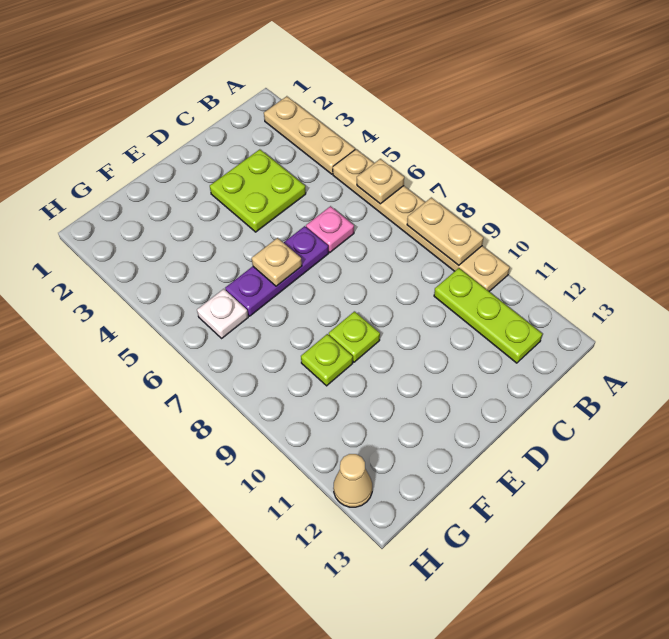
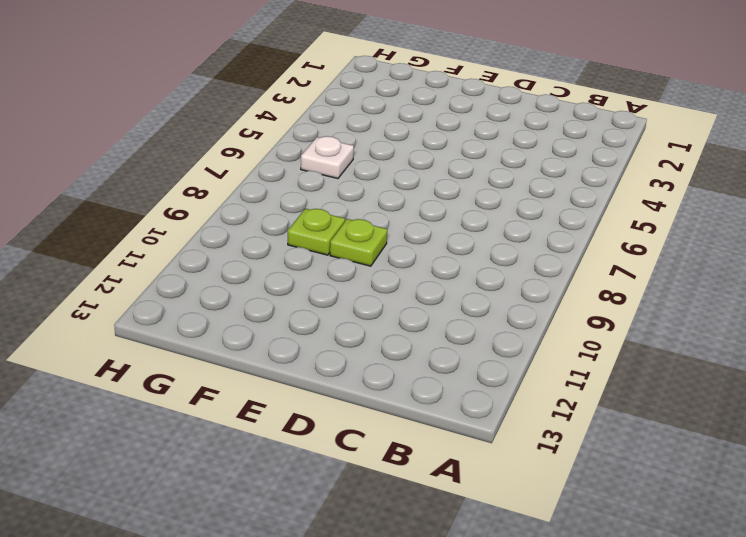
none -> tan plate A2:A4 level 1
none -> tan plate A5:A10 level 1
none -> lime plate B10:B12 level 1

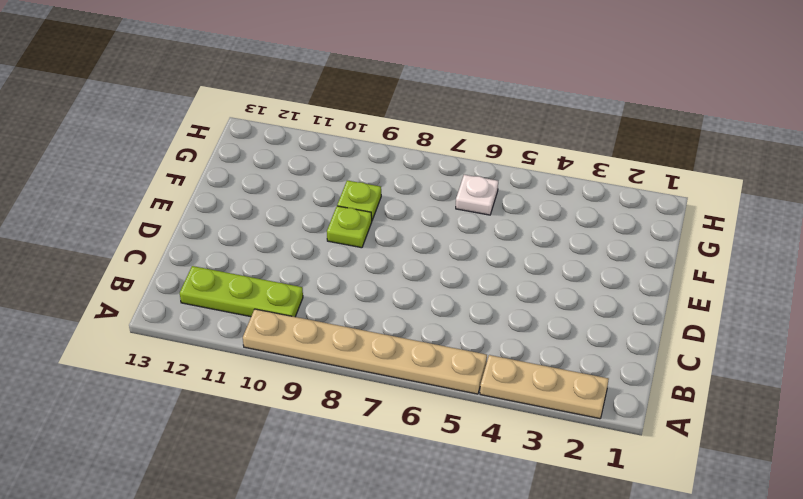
none -> lime plate C3:D4 level 1
none -> pink plate C6 level 1
none -> purple plate D6:F6 level 1

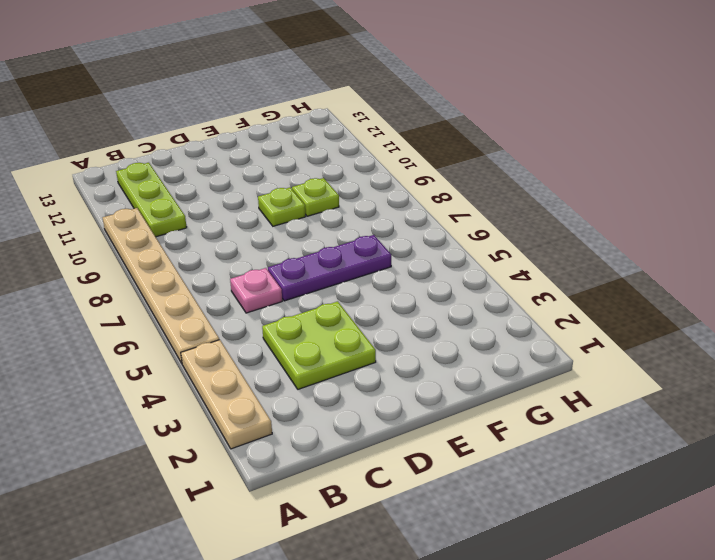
none -> white plate G6 level 1
none -> tan cone H12 level 1
none -> tan plate A6 level 2

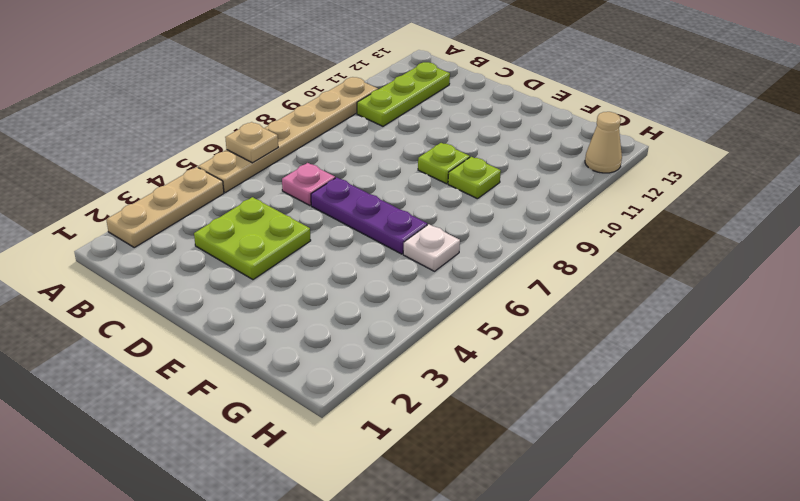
none -> tan plate A8:A9 level 2
none -> tan plate E6 level 2

